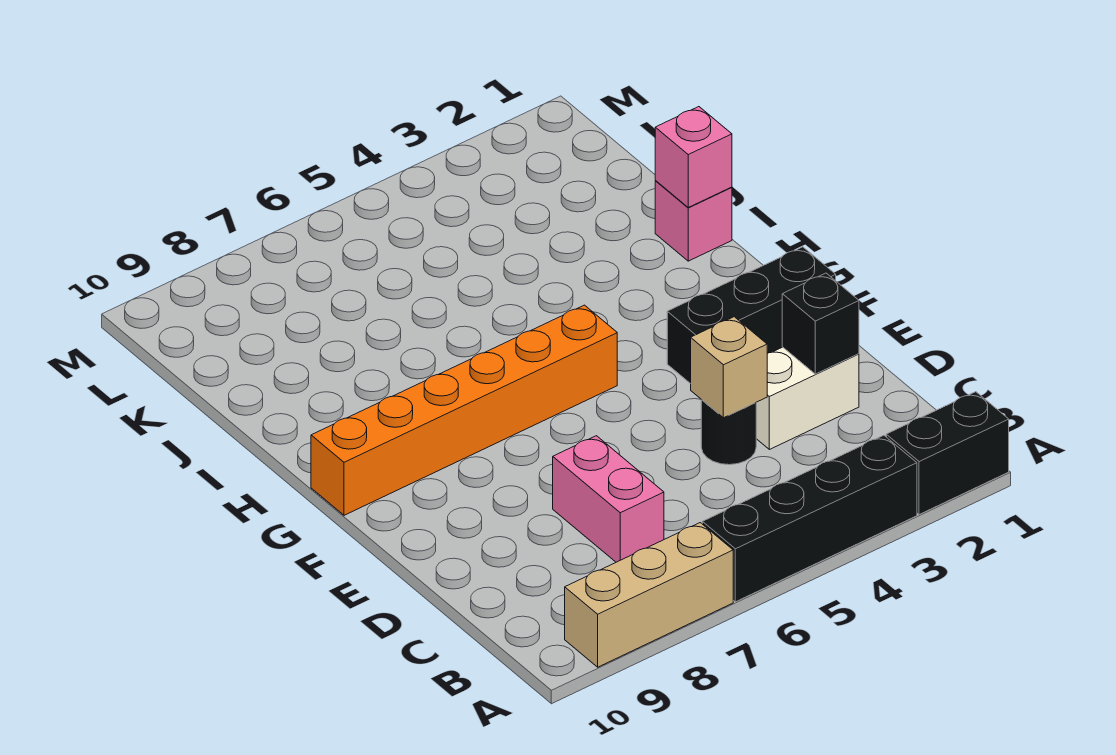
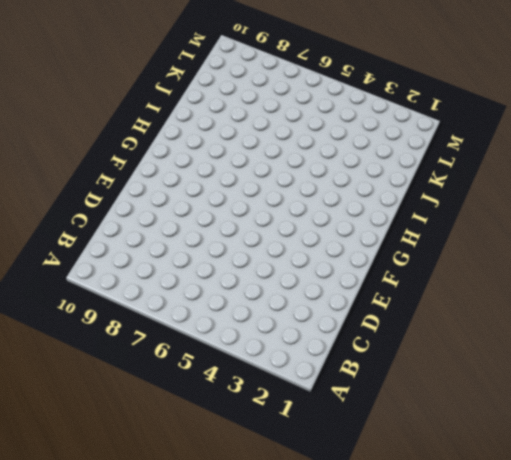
none -> black brick A1:A2 level 1
none -> black brick A3:A6 level 1
none -> tan brick A7:A9 level 1

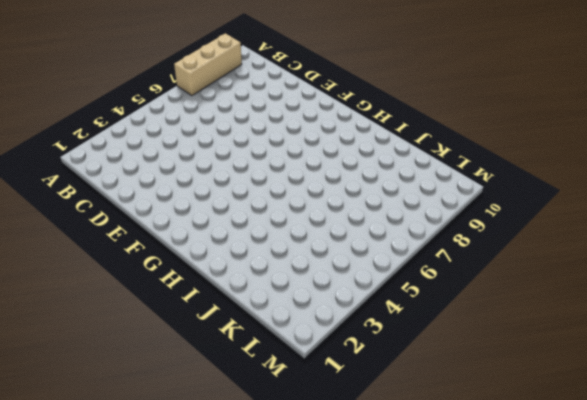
none -> black brick A1:A2 level 1
none -> black brick A3:A6 level 1
none -> pink brick C7:D7 level 1

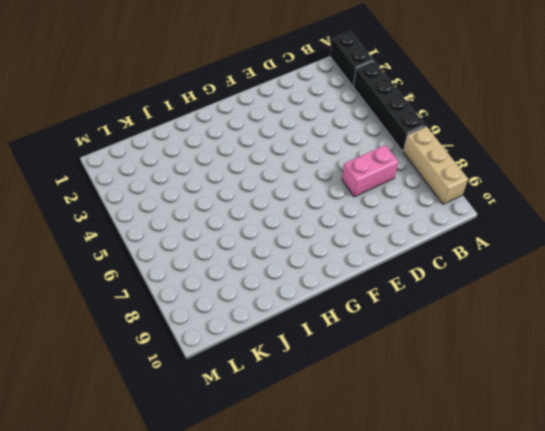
none -> white brick D2:D3 level 1
none -> black round brick D4 level 1
none -> black brick F1:F3 level 1

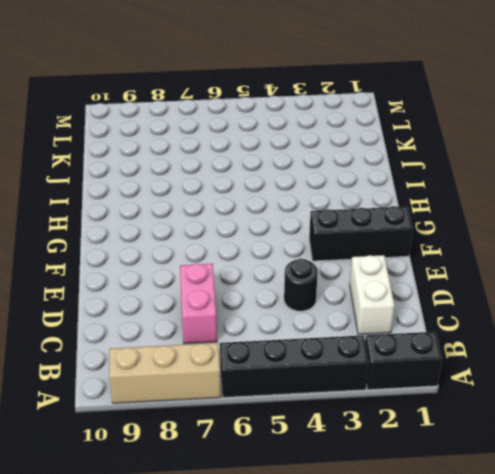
white brick C2:D2 level 1 -> white brick D2:D3 level 1
none -> orange brick G5:G10 level 1
none -> pink brick I1 level 1
none -> black brick D2 level 2

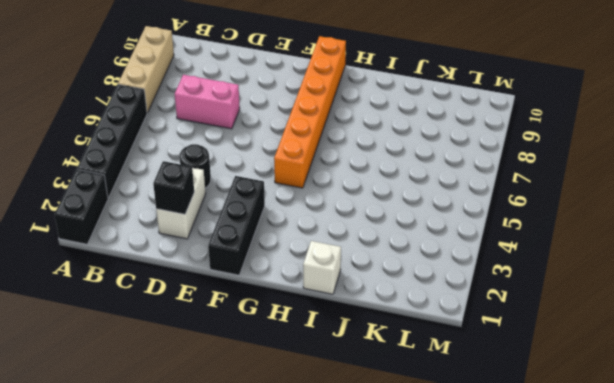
white brick I1 level 1 -> pink brick I1 level 1
none -> tan brick D4 level 2
none -> pink brick I1 level 2

